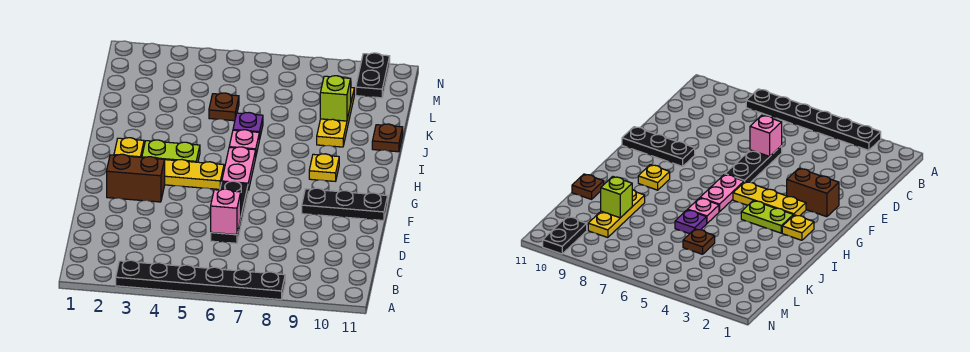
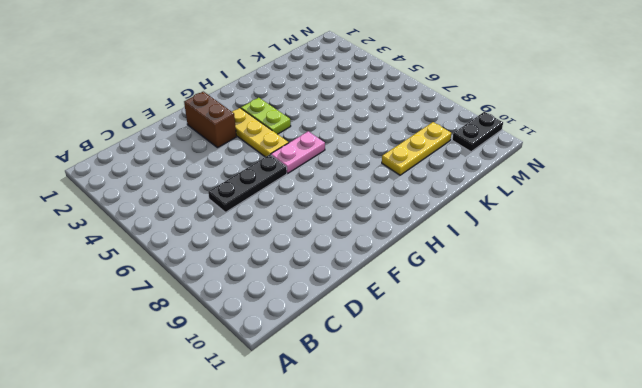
none -> black plate A3:A8 level 1
none -> black plate F9:F11 level 1
none -> yellow plate H2 level 1

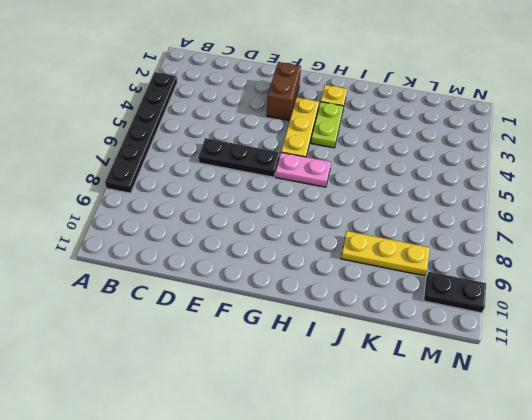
none -> black plate F9:F11 level 1
none -> yellow plate H9 level 1
none -> pink plate I6 level 1

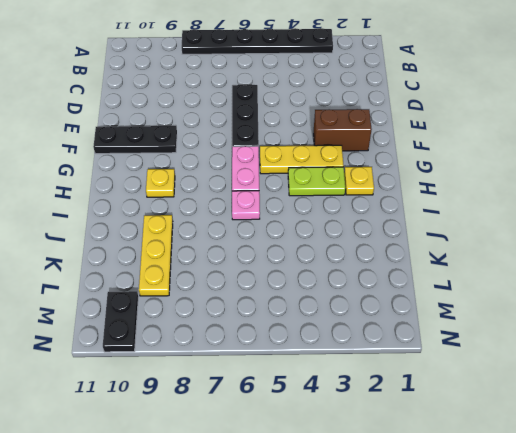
none -> purple plate J6 level 1
none -> brown plate J11 level 1
none -> brown plate K5 level 1

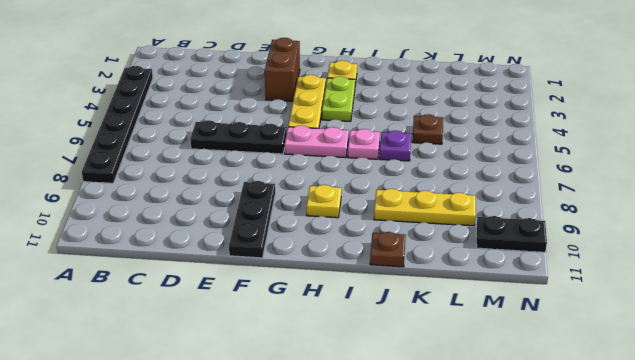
none -> pink brick D6 level 2
none -> lime brick K9 level 2

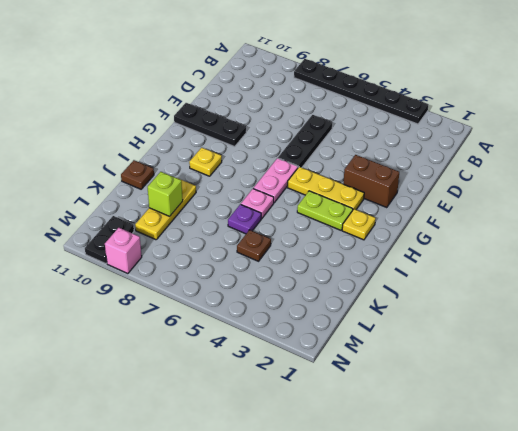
pink brick N9 level 1 -> pink brick D6 level 2

